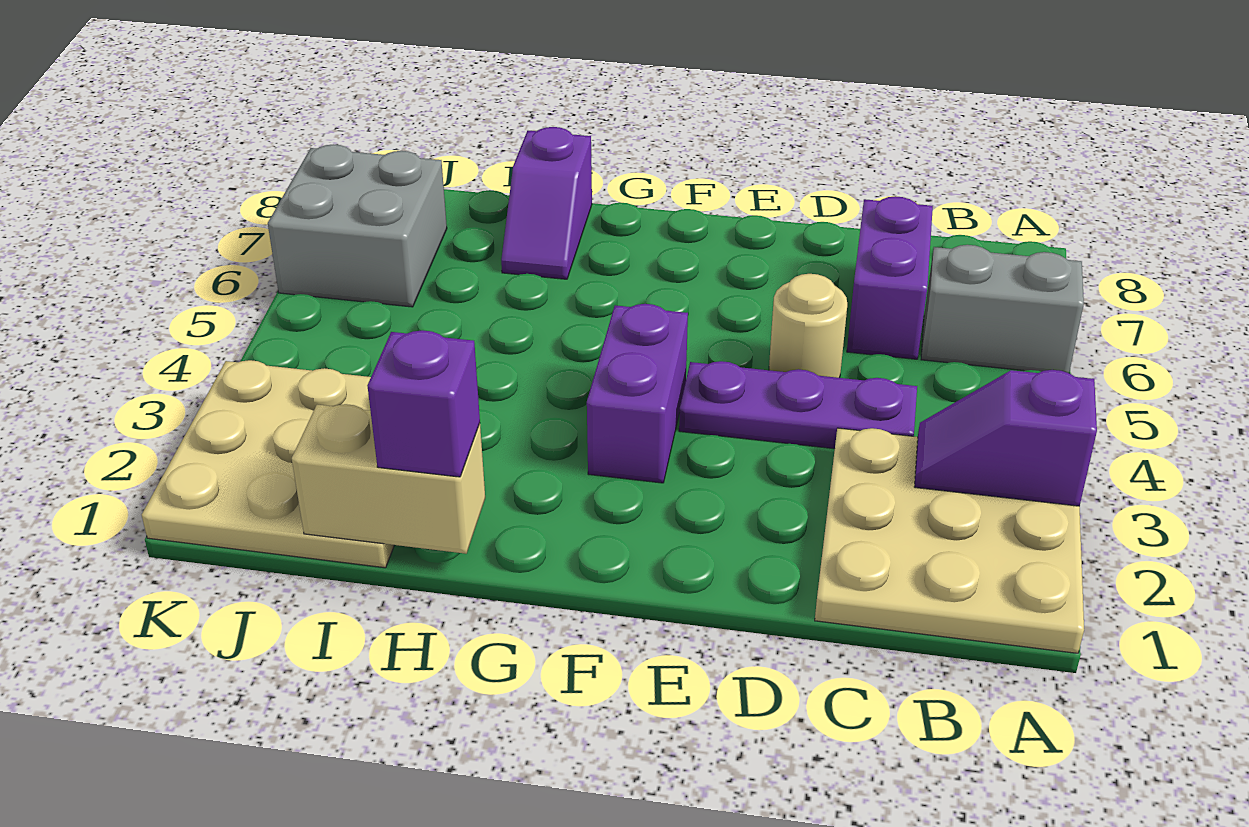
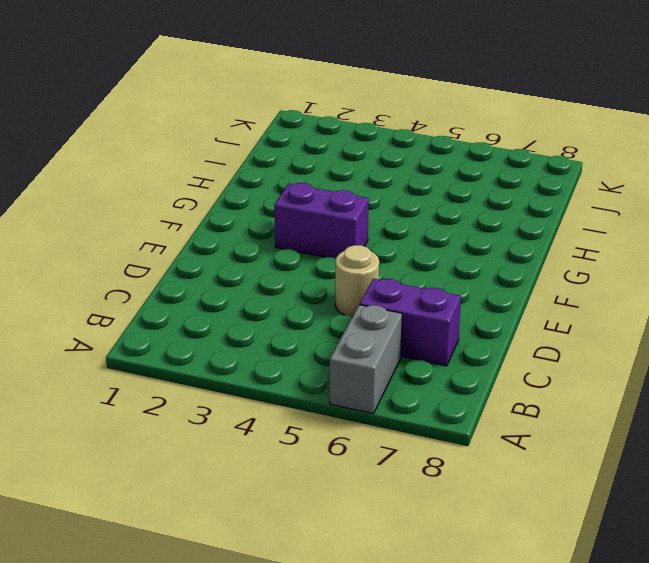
none -> tan plate A1:C3 level 1
none -> purple plate C4:E4 level 1
none -> purple slope H7:H8 level 1 top 8

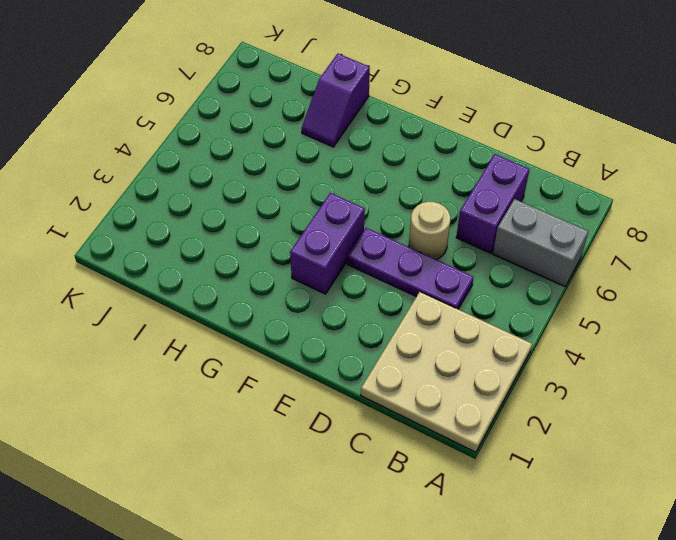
none -> tan plate I1:K3 level 1
none -> grey brick J6:K7 level 1
none -> purple slope A3:B3 level 2 top A

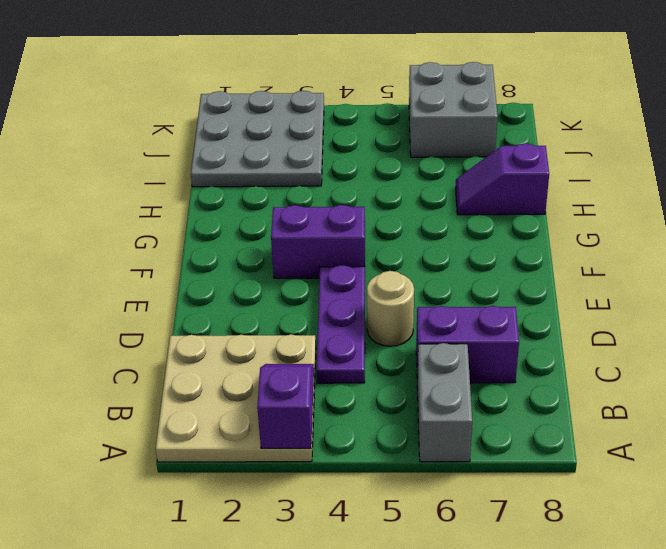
grey plate I1:K3 level 1 -> tan plate I1:K3 level 1
none -> tan brick H1:I1 level 2
none -> purple brick H1 level 3

